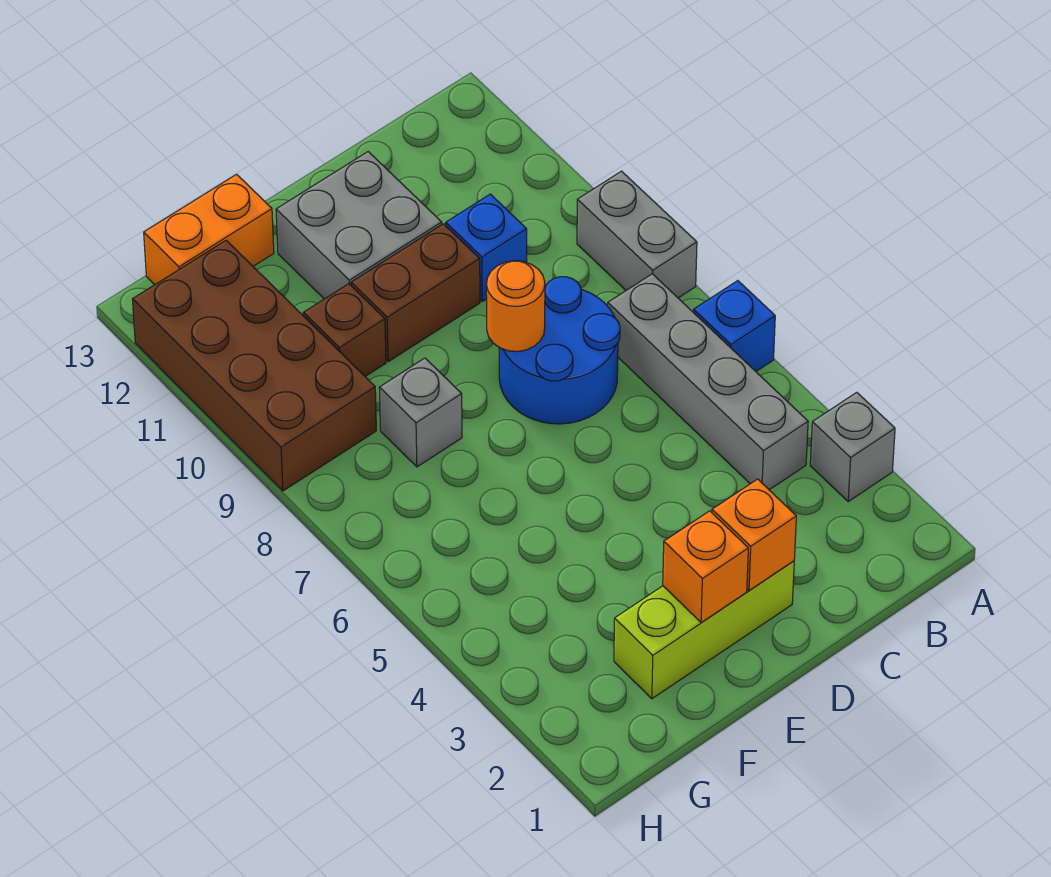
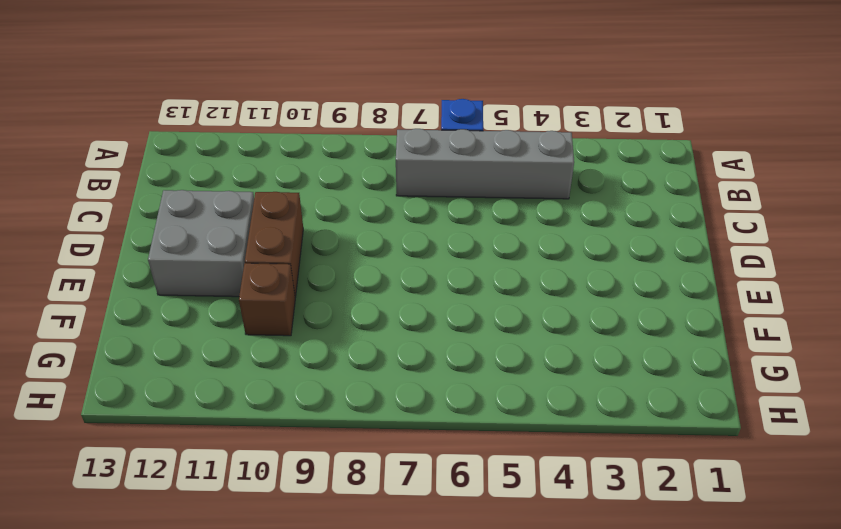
none -> grey brick A3 level 1
none -> grey brick A8:A9 level 1
none -> blue round brick C7:D8 level 1

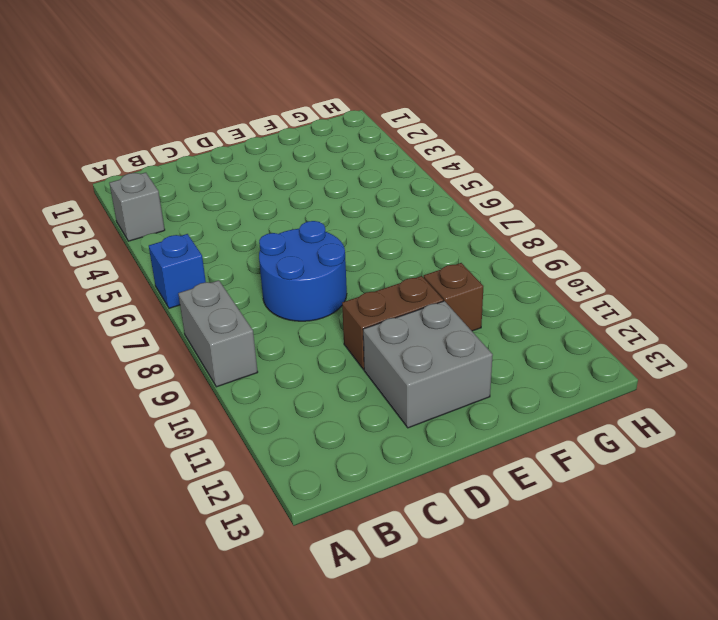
none -> grey brick B4:B7 level 1
none -> blue brick C10 level 1
none -> lime brick D2:F2 level 1

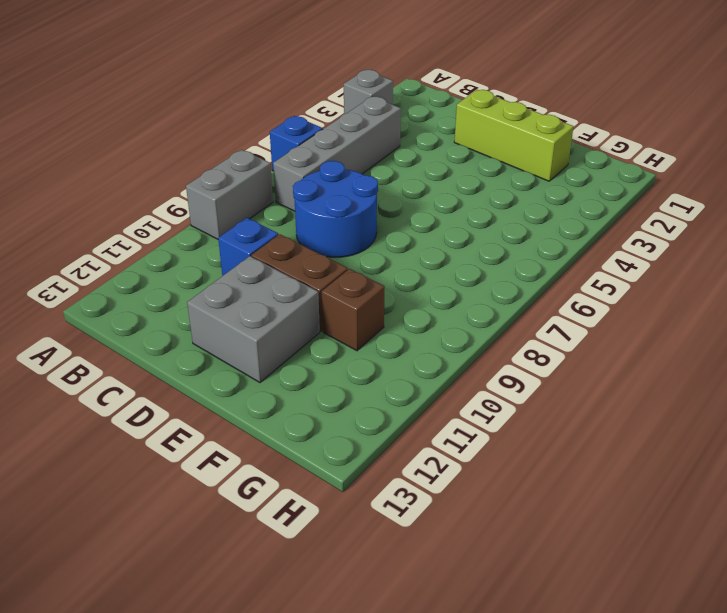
none -> grey brick F8 level 1
none -> orange brick F13:G13 level 1
none -> brown brick G9:H12 level 1

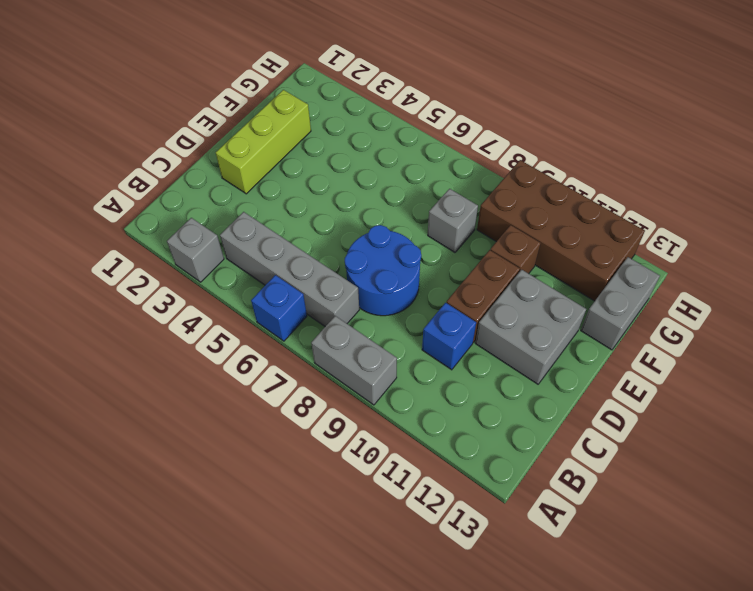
grey brick F13:G13 level 1 -> orange brick F13:G13 level 1
none -> orange brick D2 level 2
none -> orange round brick D8 level 2
none -> orange brick E2 level 2

